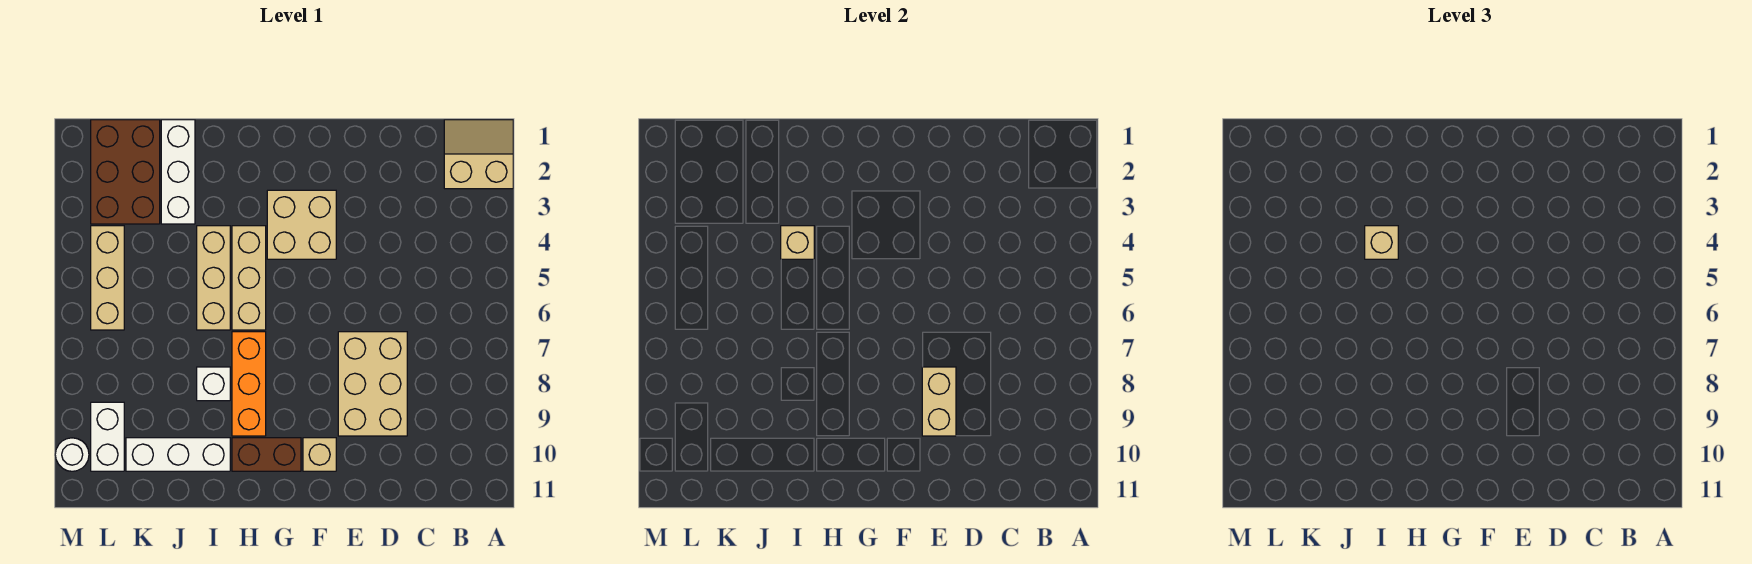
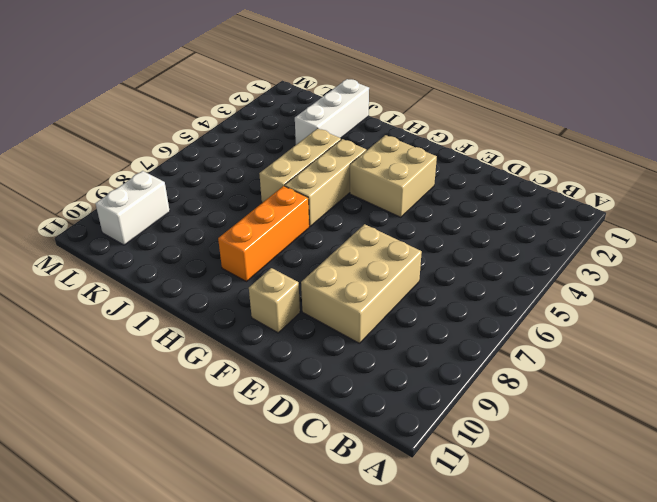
none -> tan slope A1:B2 level 1 top 2
none -> brown brick G10:H10 level 1
none -> white brick I8 level 1

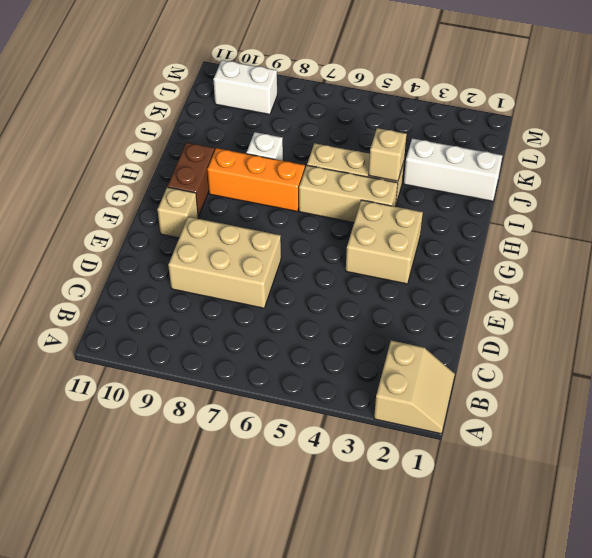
none -> white brick I10:K10 level 1
none -> brown brick K1:L3 level 1
none -> tan brick L4:L6 level 1

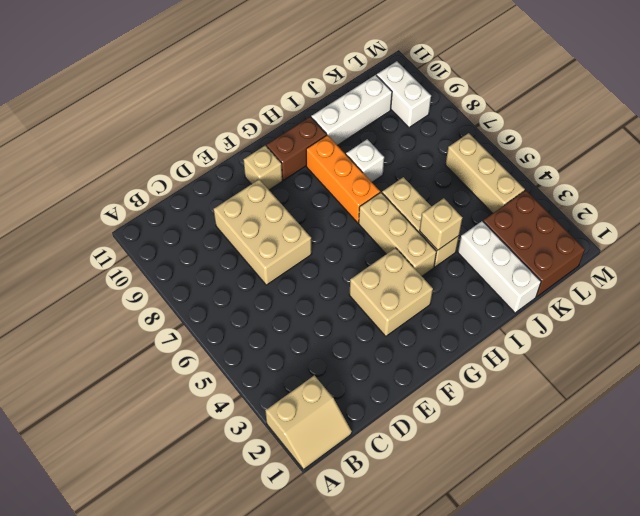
none -> white round brick M10 level 1
none -> tan brick E8:E9 level 2
none -> tan brick I4 level 3

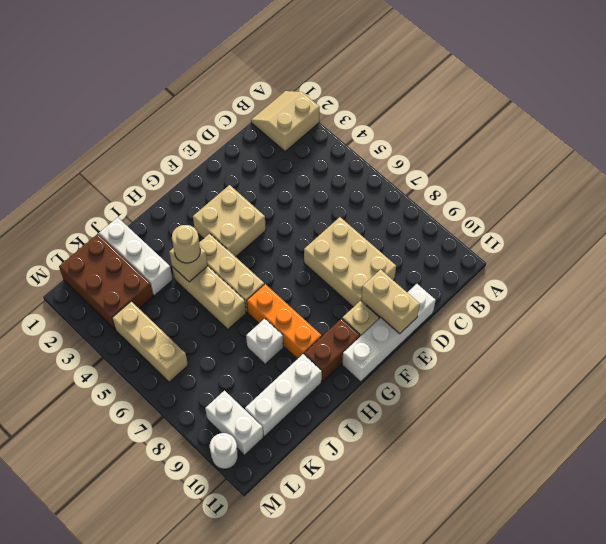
white brick D11:G11 level 1 -> none
tan brick E10:E11 level 2 -> tan brick E8:E9 level 2
tan round brick I4 level 3 -> tan brick I4 level 3

